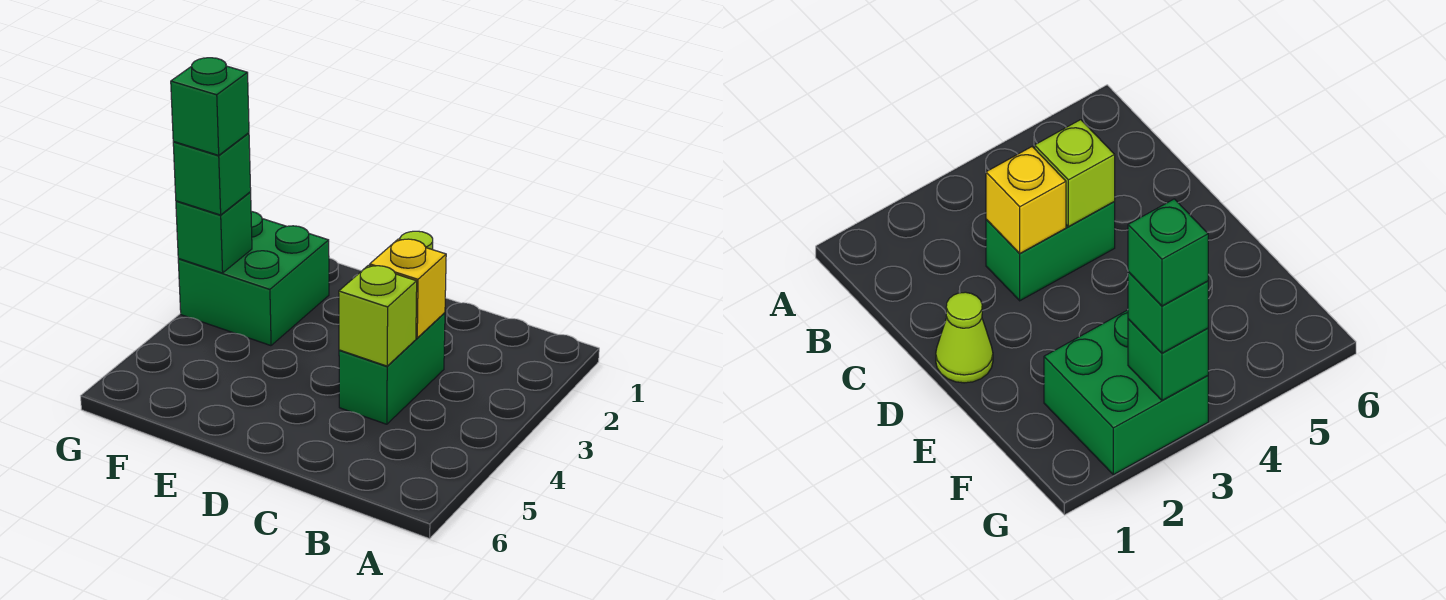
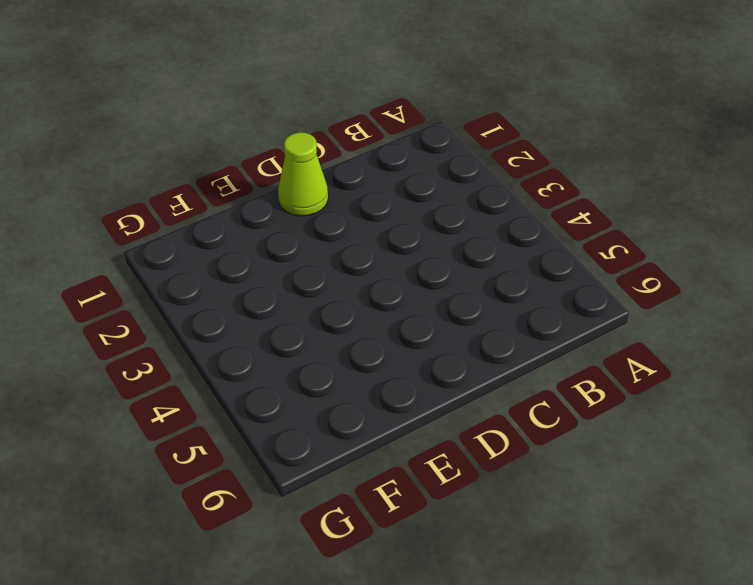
none -> green brick C3:C4 level 1
none -> green brick F2:G3 level 1

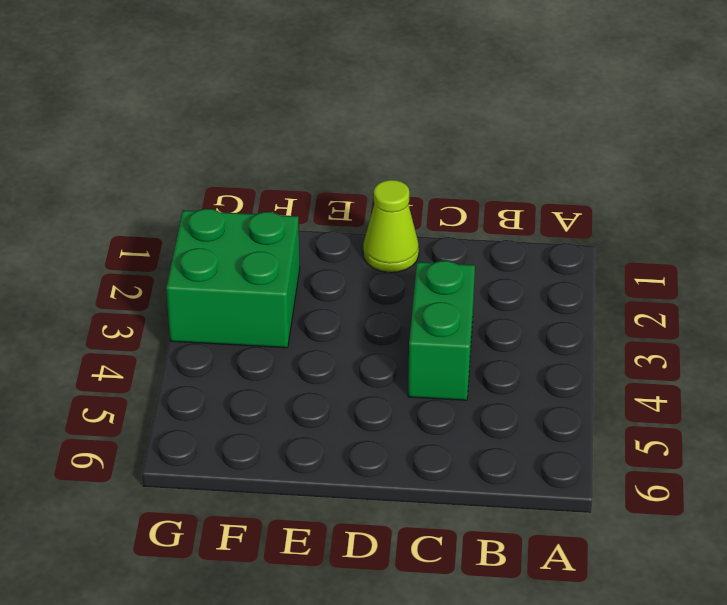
none -> yellow brick C3 level 2
none -> lime brick C4 level 2

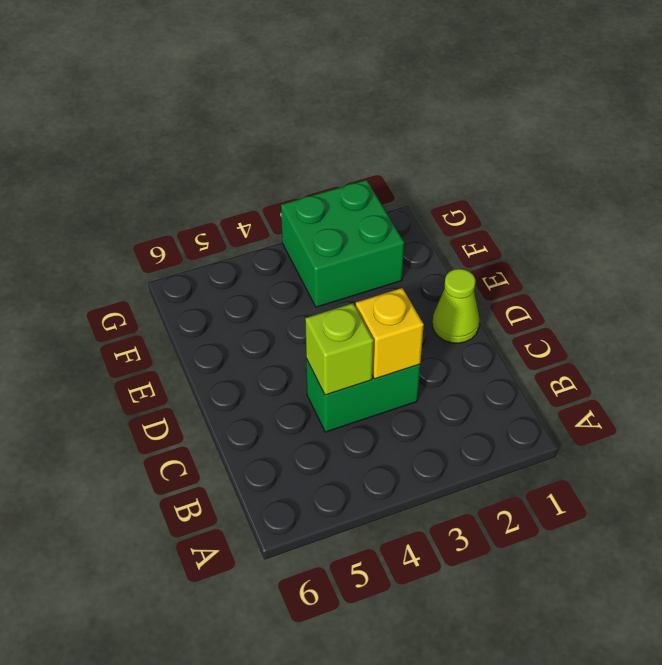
none -> green brick G3 level 2
none -> green brick G3 level 3

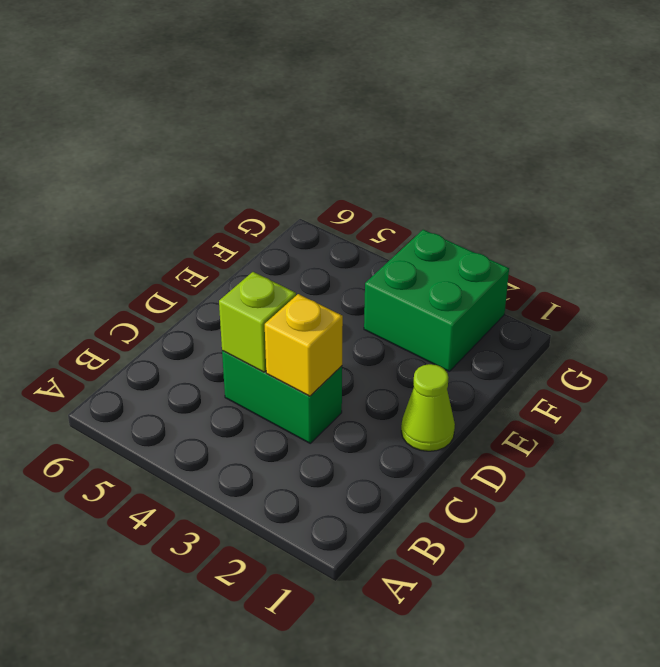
none -> green brick G3 level 2
none -> green brick G3 level 3

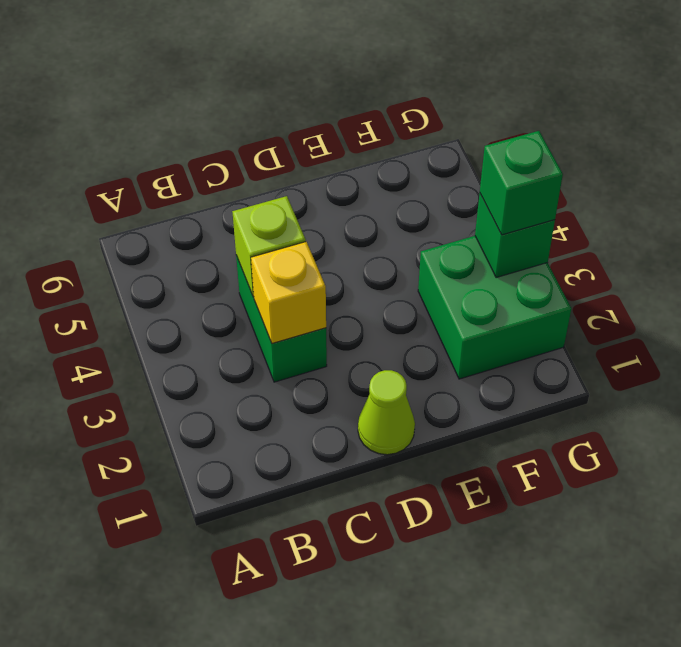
none -> green brick G3 level 4

